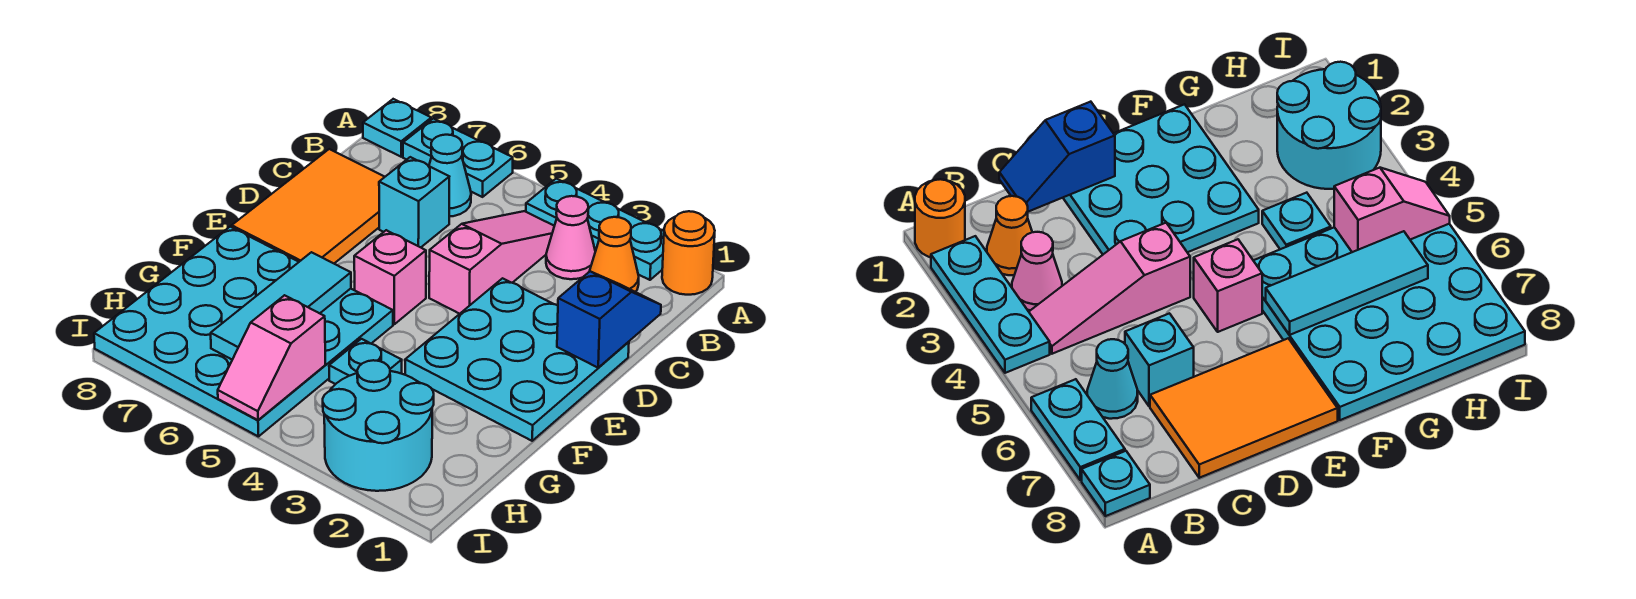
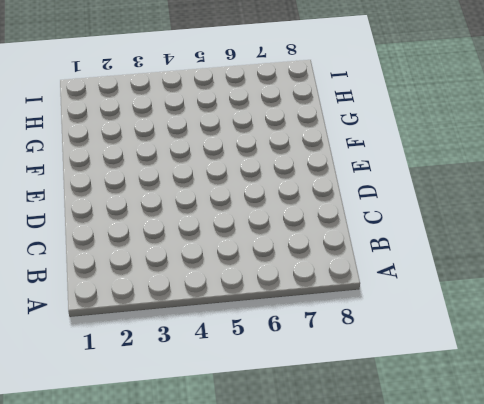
none -> orange round brick A1 level 1
none -> cyan plate A2:A4 level 1
none -> cyan plate A6:A7 level 1

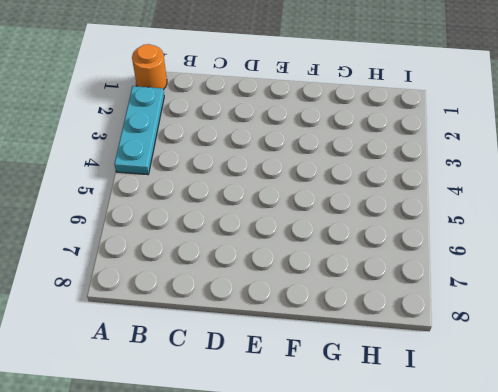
none -> cyan plate A6:A7 level 1
none -> cyan plate A8 level 1
none -> orange cone B2 level 1

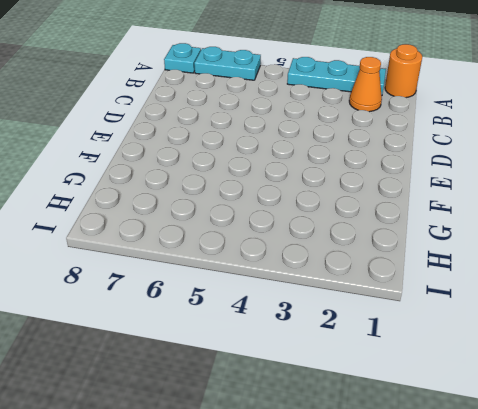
none -> pink cone B3 level 1
none -> pink slope B4:D4 level 1 top D
none -> cyan cone B6 level 1

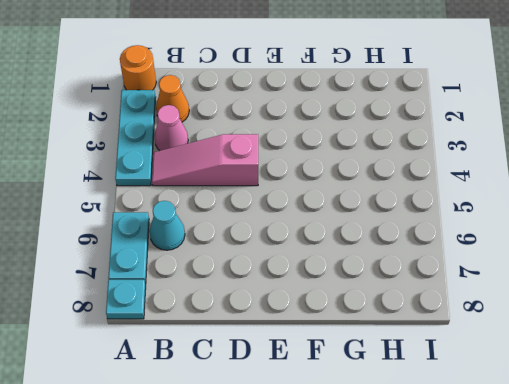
none -> cyan brick C6 level 1
none -> orange tile C7:E8 level 1
none -> cyan plate D1:F3 level 1

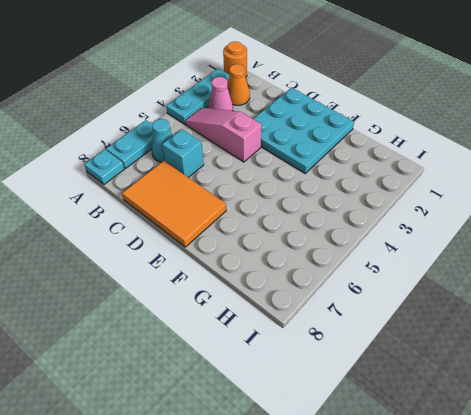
none -> pink brick E5 level 1
none -> cyan plate F5:I8 level 1
none -> cyan plate G4 level 1

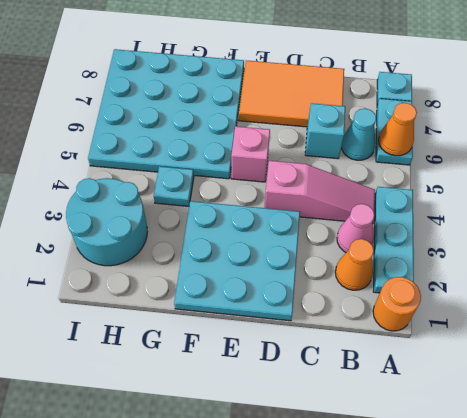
orange cone A6 level 2 -> none
none -> blue slope C1:D1 level 2 top D
none -> cyan tile F6:H6 level 2
none -> pink slope H5:I5 level 2 top H

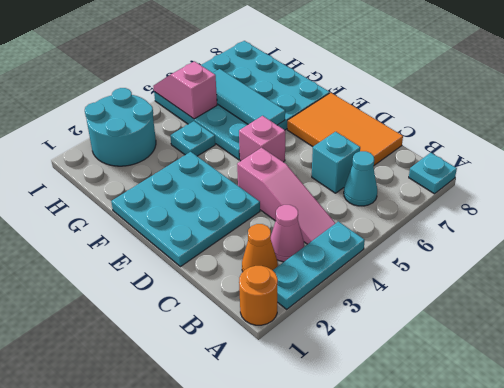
none -> cyan plate A6:A7 level 1
none -> blue slope C1:D1 level 2 top D

